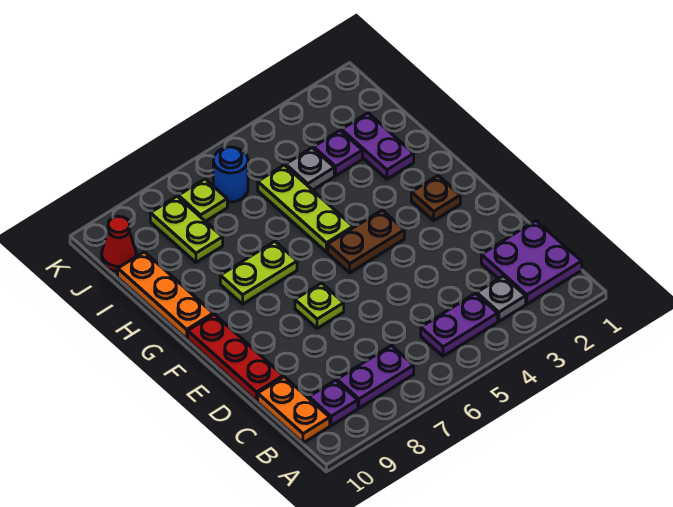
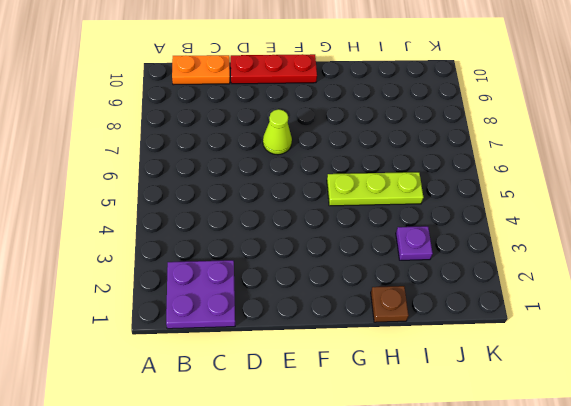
lime cone E7 level 1 -> lime plate E7 level 1
brown plate H1 level 1 -> brown plate F2 level 1
none -> grey plate B3 level 1
none -> purple plate B4:B5 level 1
none -> purple plate B7:B8 level 1

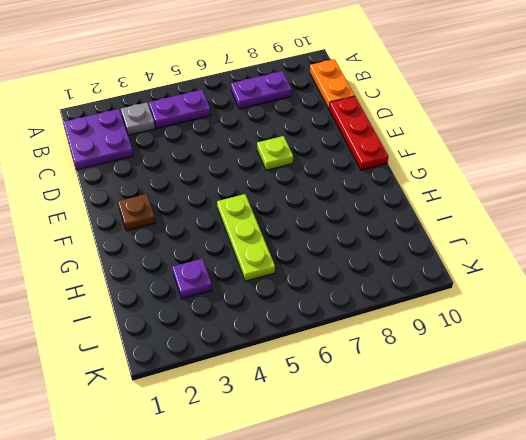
none -> purple plate B9 level 1
none -> brown plate F4:F5 level 1
none -> lime plate G7:G8 level 1

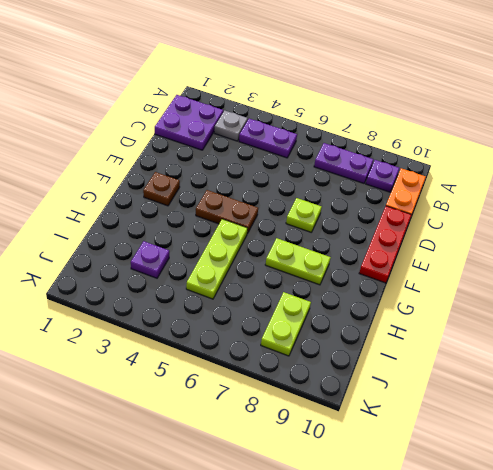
none -> orange plate G10:I10 level 1
none -> purple plate H2:I2 level 1
none -> grey plate I4 level 1

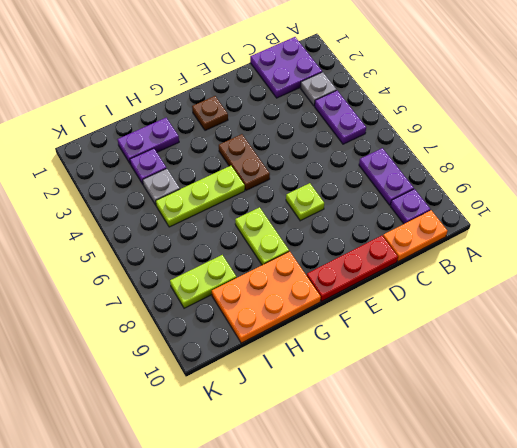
orange plate G9:I10 level 1 -> orange plate G10:I10 level 1
none -> blue round brick J6 level 1
none -> lime plate J7 level 1
none -> red cone J10 level 1

